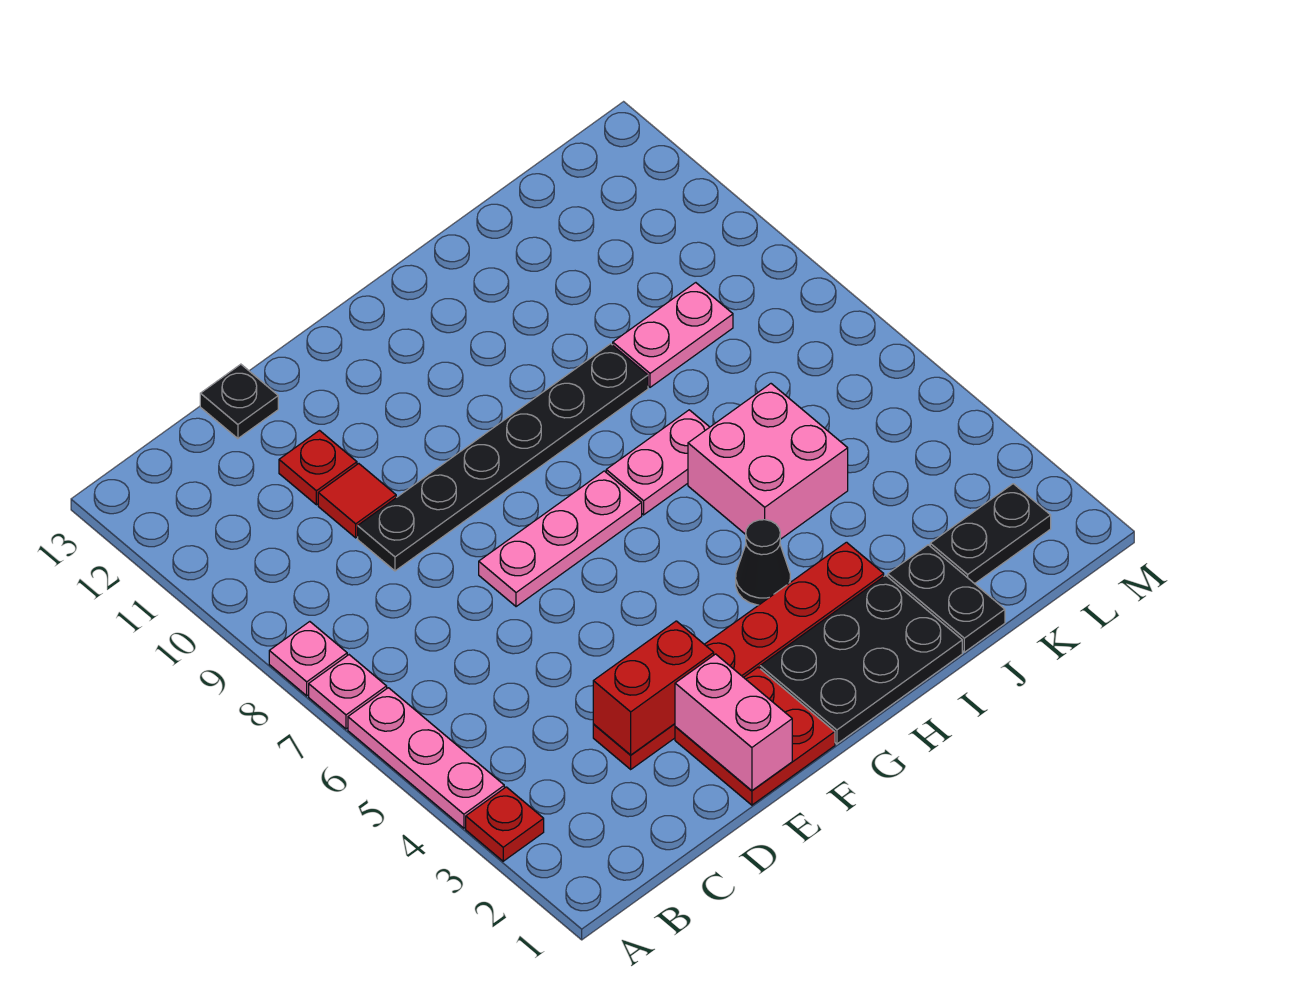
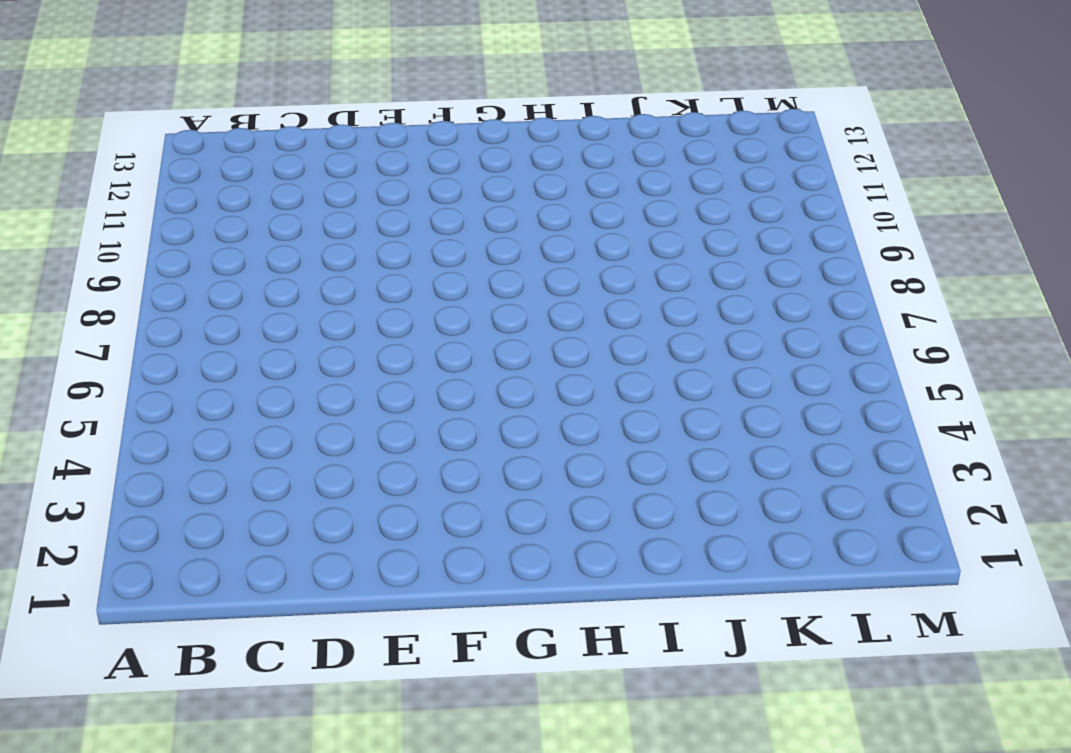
none -> red plate A3 level 1
none -> pink plate A4:A6 level 1
none -> pink plate A7 level 1

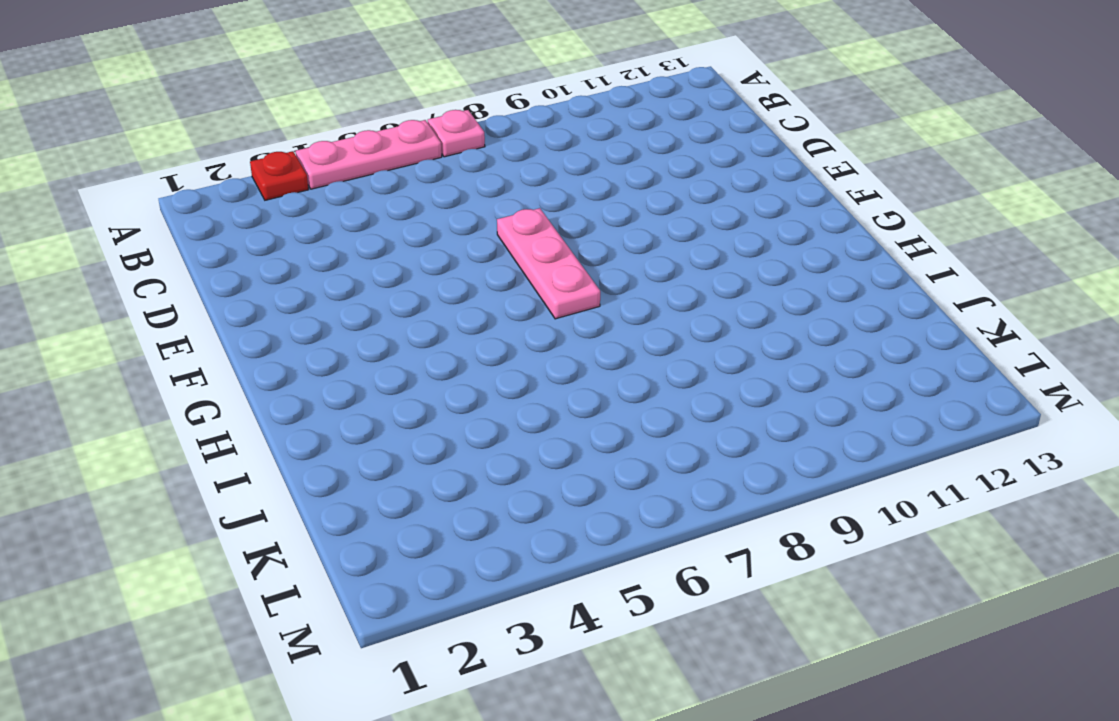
none -> pink plate A8 level 1
none -> red plate D3:I3 level 1
none -> black plate D9:I9 level 1

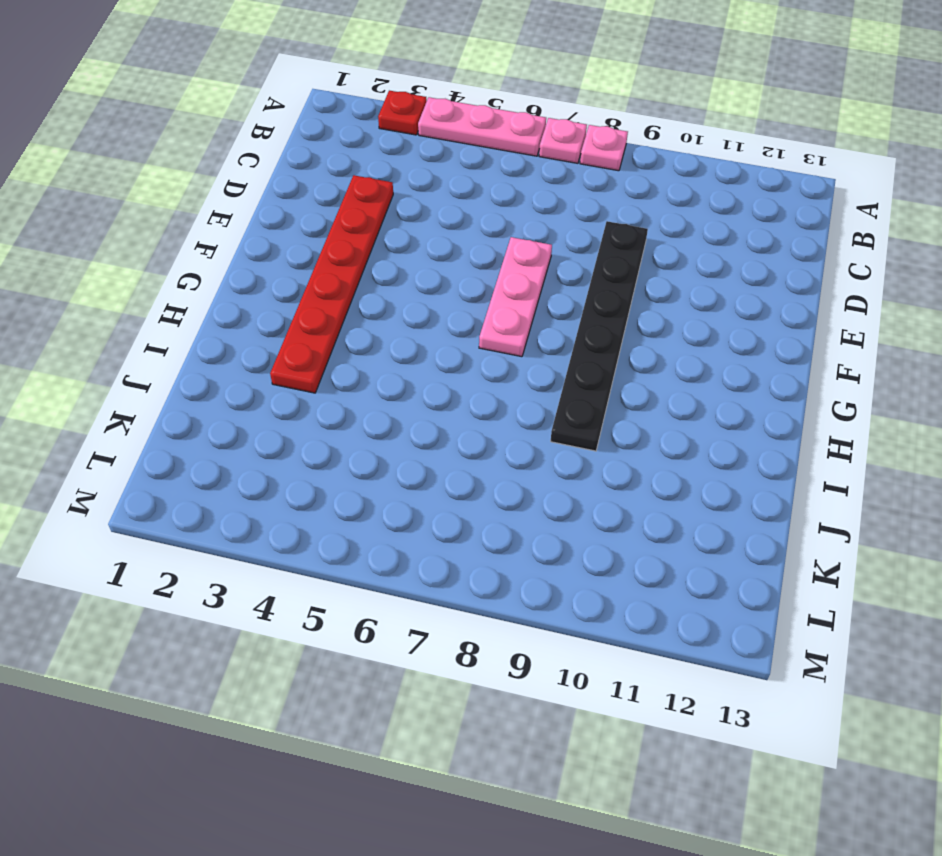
none -> red tile D10 level 1
none -> red plate D11 level 1
none -> black plate D13 level 1

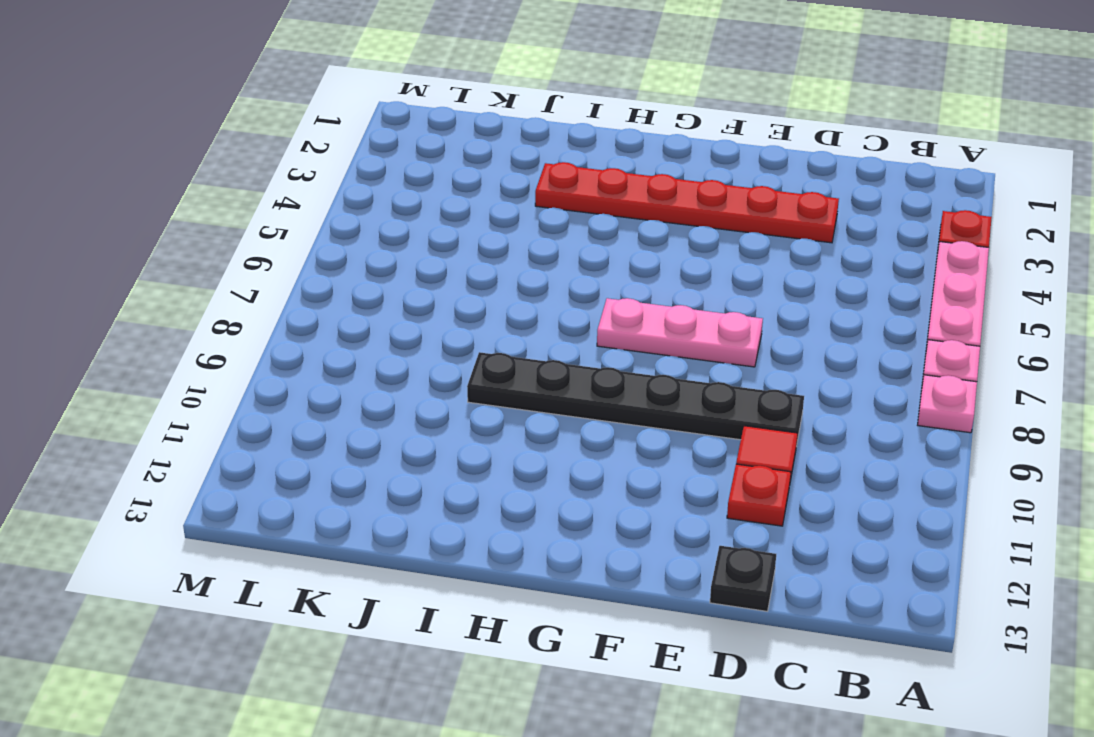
none -> red plate E1:F2 level 1
none -> black plate G1:I2 level 1
none -> black cone H4 level 1

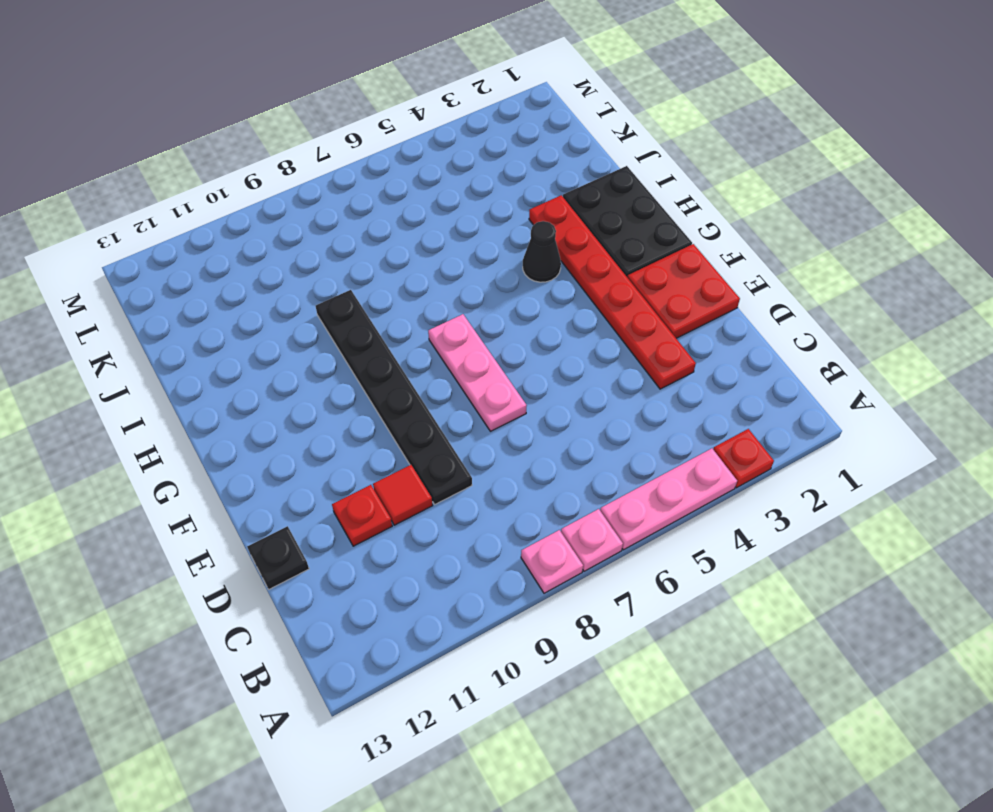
none -> pink plate H7:I7 level 1
none -> pink brick I5:J6 level 1
none -> black plate J1:J2 level 1

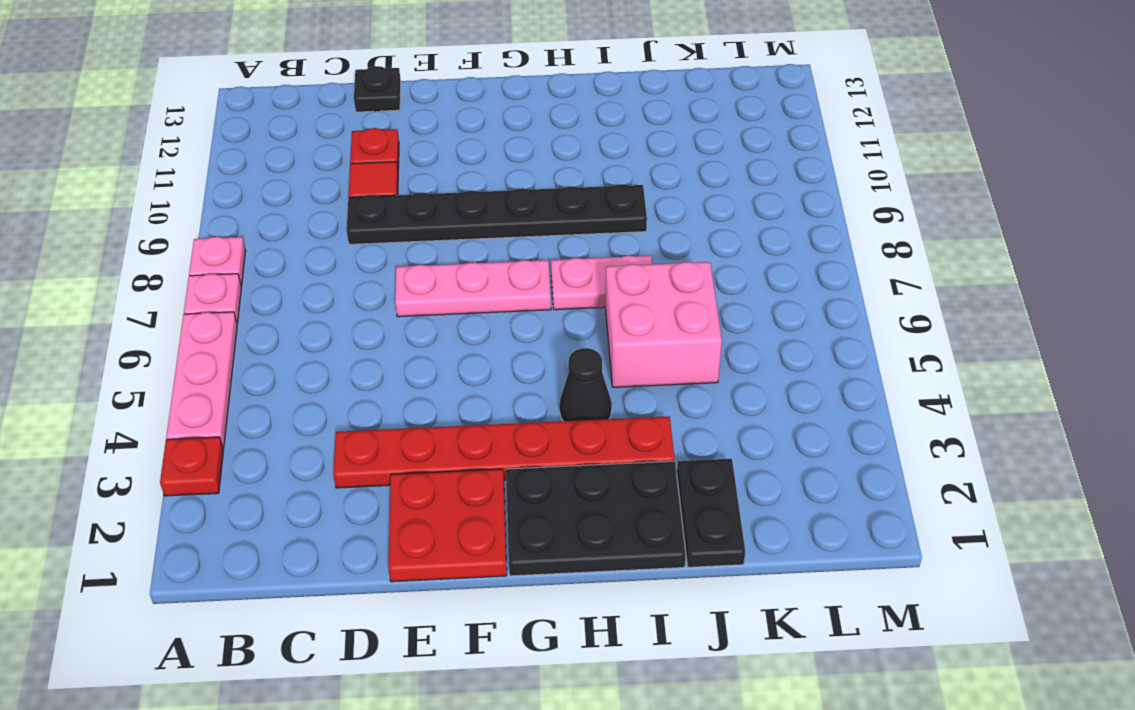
none -> pink plate J9:K9 level 1
none -> black plate K2:L2 level 1
none -> red brick D3:E3 level 2

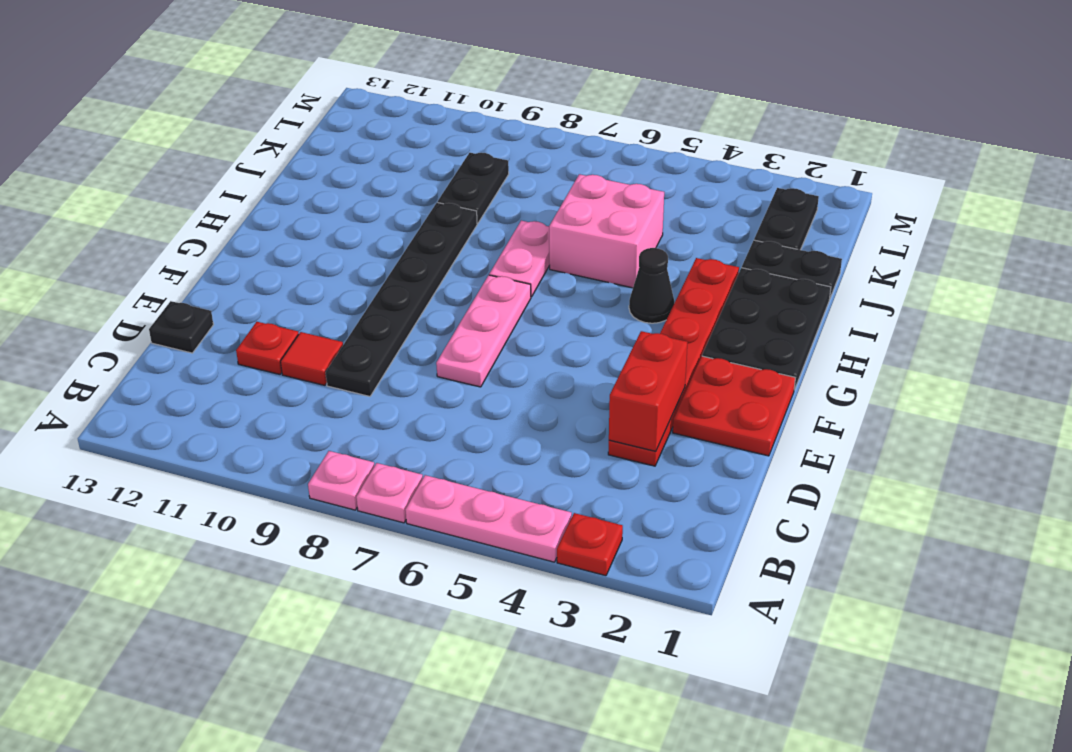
black plate J9:K9 level 1 -> pink plate J9:K9 level 1
none -> pink brick E1:E2 level 2

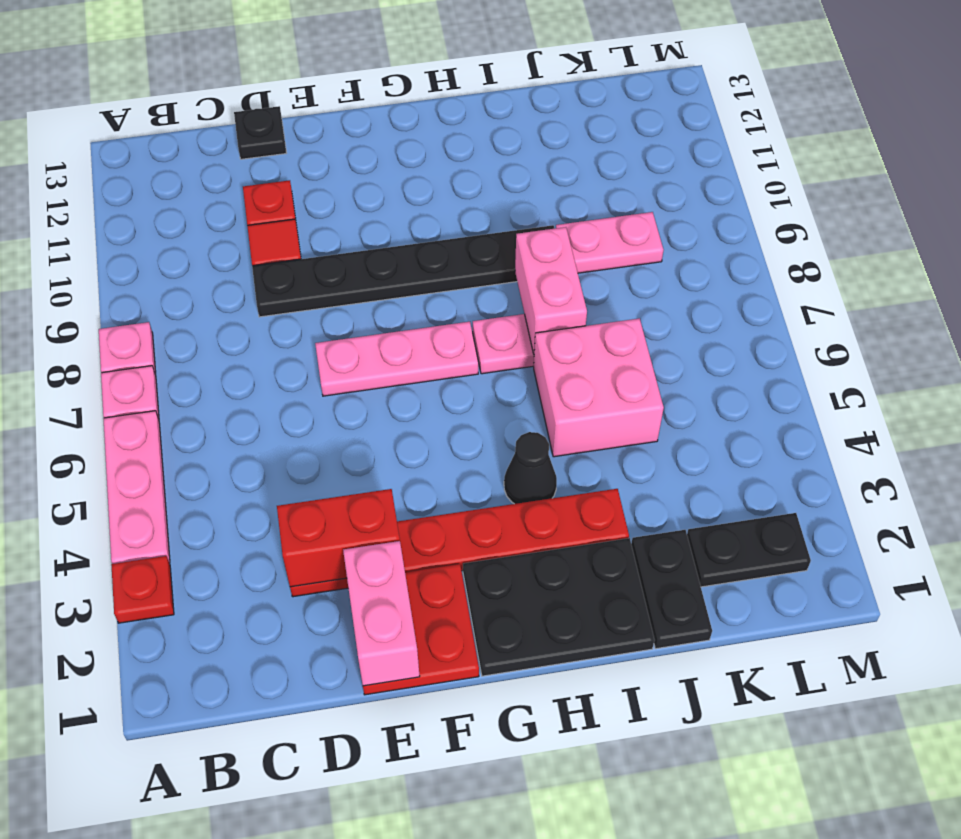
pink brick I7:I8 level 2 -> none

